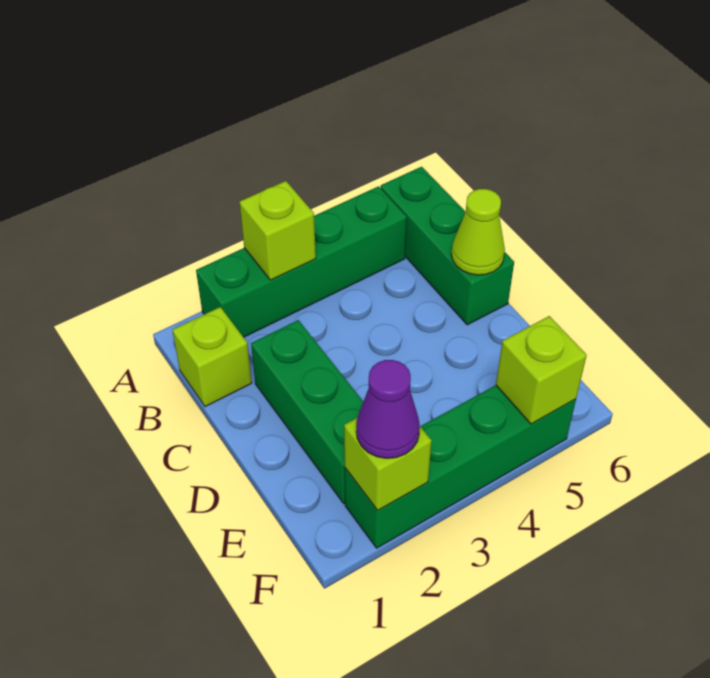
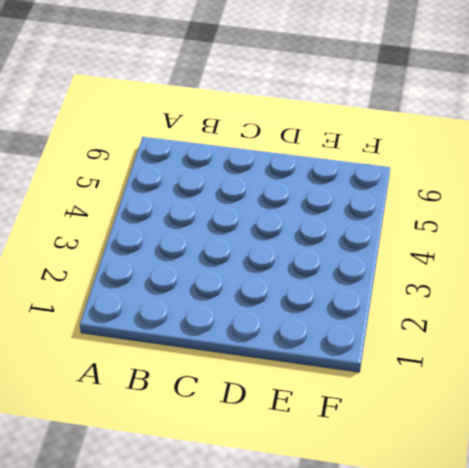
none -> green brick A2:A5 level 1
none -> green brick A6:C6 level 1

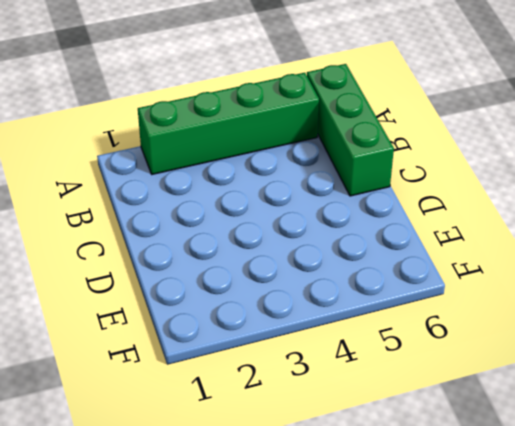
none -> lime brick B1 level 1
none -> green brick C2:E2 level 1

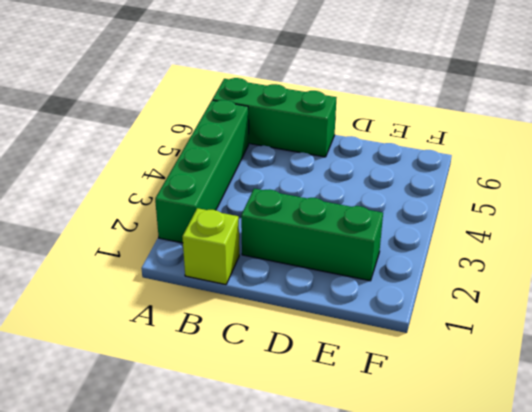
none -> green brick F2:F5 level 1
none -> lime brick A3 level 2

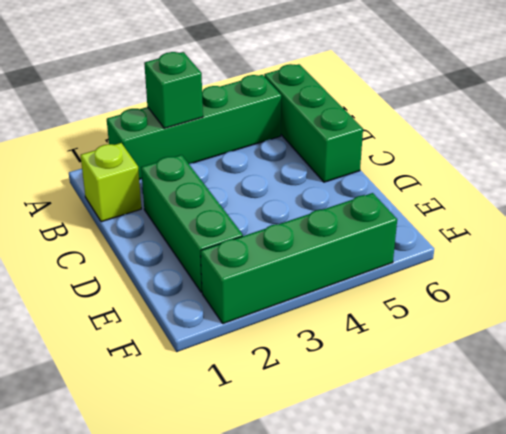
green brick A3 level 2 -> lime brick A3 level 2
none -> lime cone C6 level 2
none -> lime brick F2 level 2

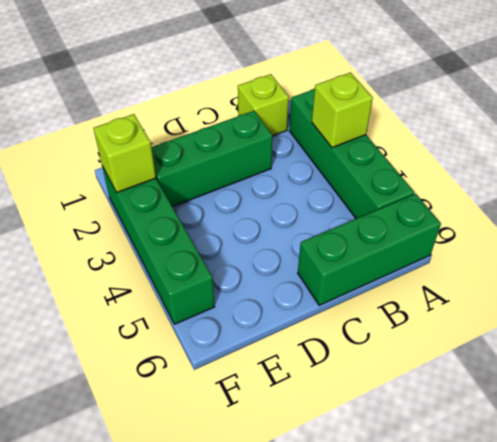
none -> lime cone C6 level 2
none -> lime brick F5 level 2

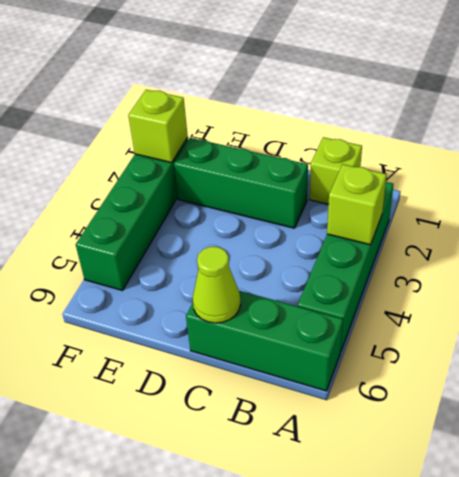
none -> lime brick F5 level 2
none -> purple cone F2 level 3

